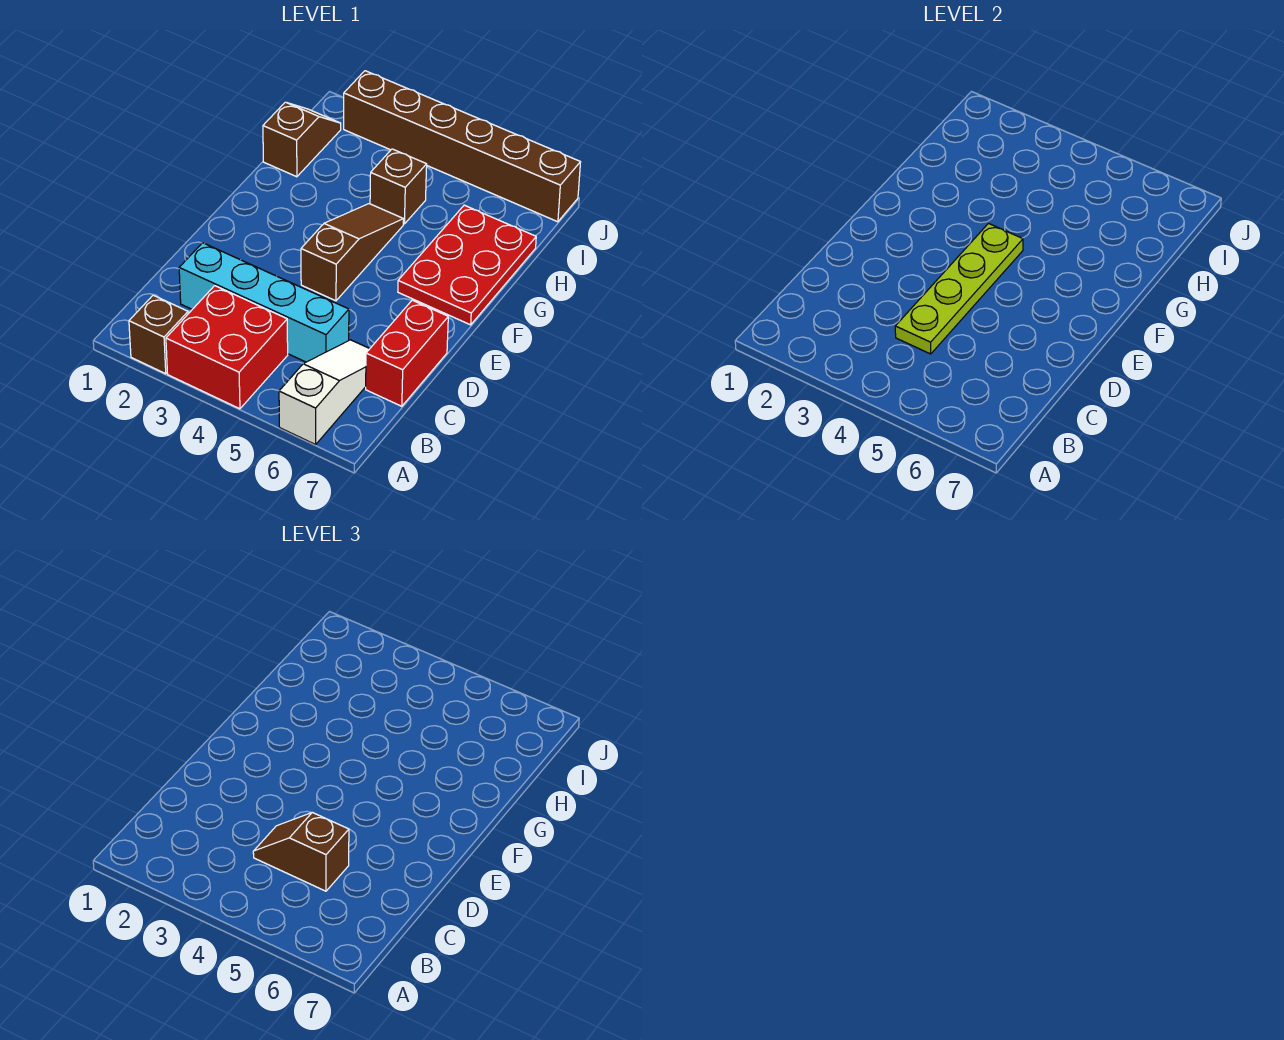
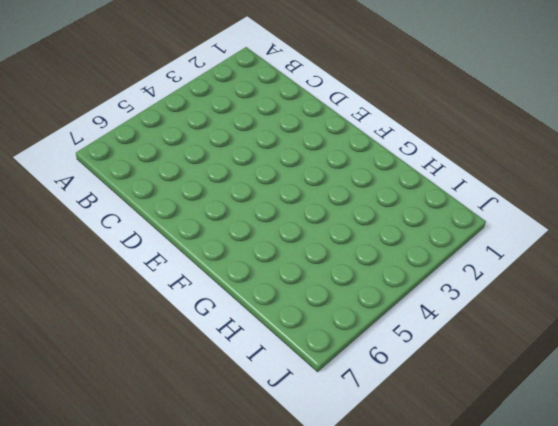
none -> brown brick A2 level 1
none -> red brick A3:B4 level 1
none -> white slope A6:C6 level 1 top A

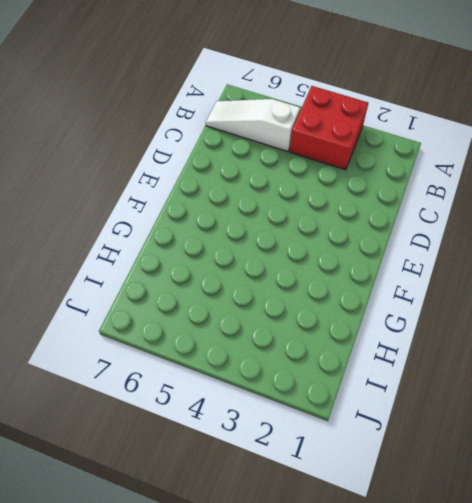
white slope B5:B7 level 1 top 5 -> white slope A6:C6 level 1 top A
none -> brown brick A2 level 1
none -> cyan brick C2:C5 level 1
none -> red brick C7:D7 level 1

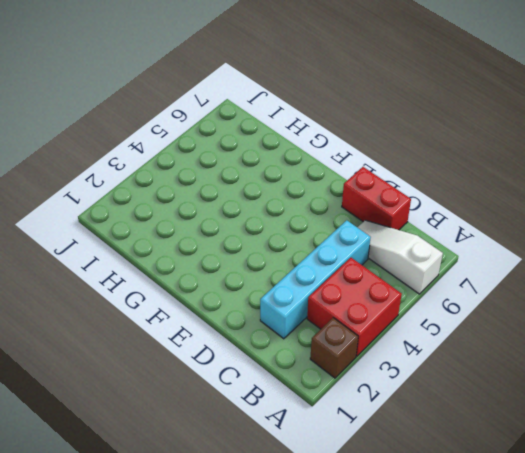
none -> brown slope E4:G4 level 1 top E
none -> red plate F6:H7 level 1
none -> brown slope H1:I1 level 1 top H

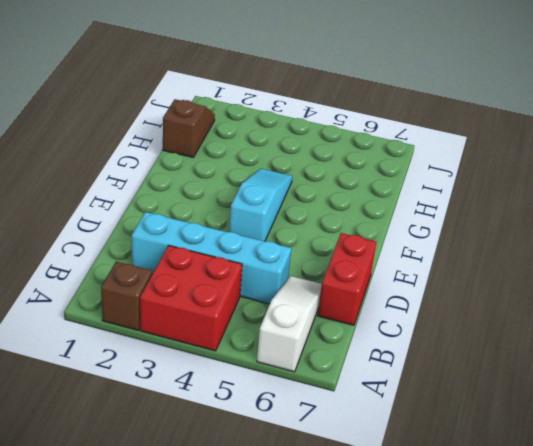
cyan slope E4:G4 level 1 top E -> brown slope E4:G4 level 1 top E
none -> red plate F6:H7 level 1
none -> brown brick H4 level 1
none -> brown brick J2:J7 level 1

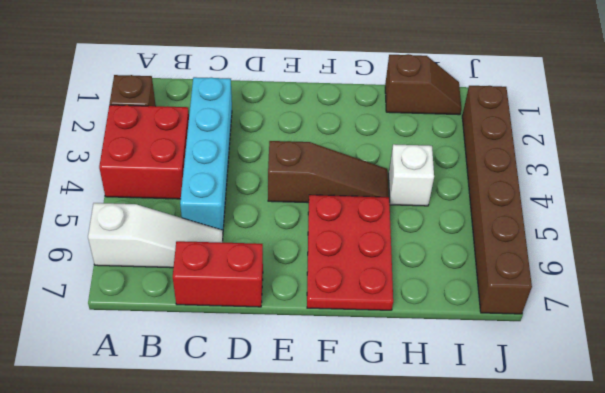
red plate F5:G7 level 1 -> red plate F6:H7 level 1
white brick H4 level 1 -> brown brick H4 level 1
none -> lime plate C4:F4 level 2
none -> brown slope C4:C5 level 3 top 5

